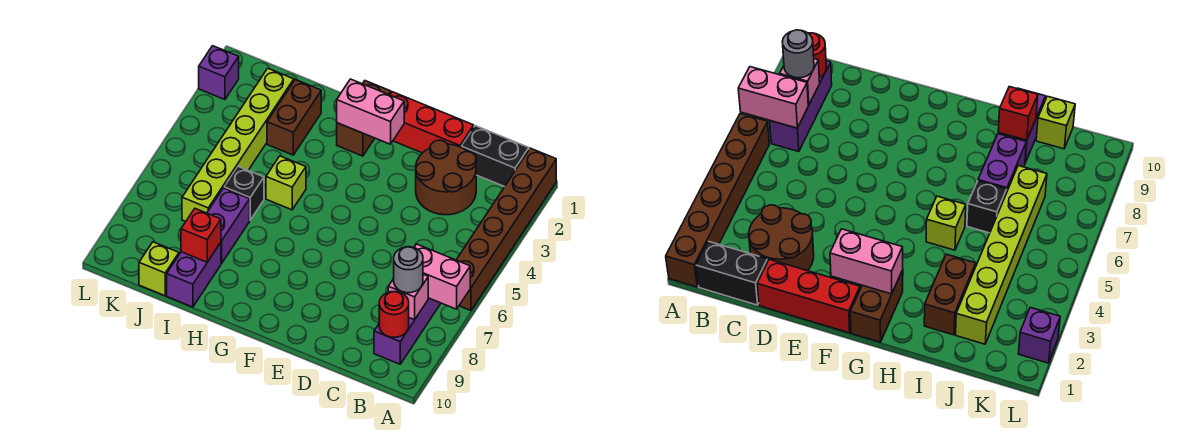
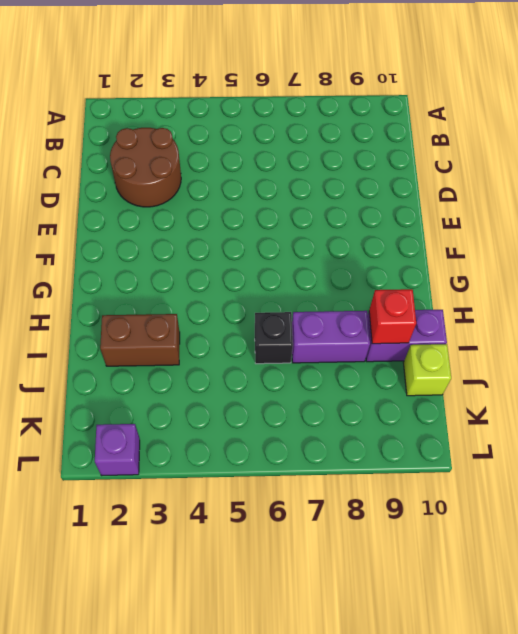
none -> brown brick A1:A6 level 1
none -> black brick B1:C1 level 1
none -> purple brick B7:B9 level 1

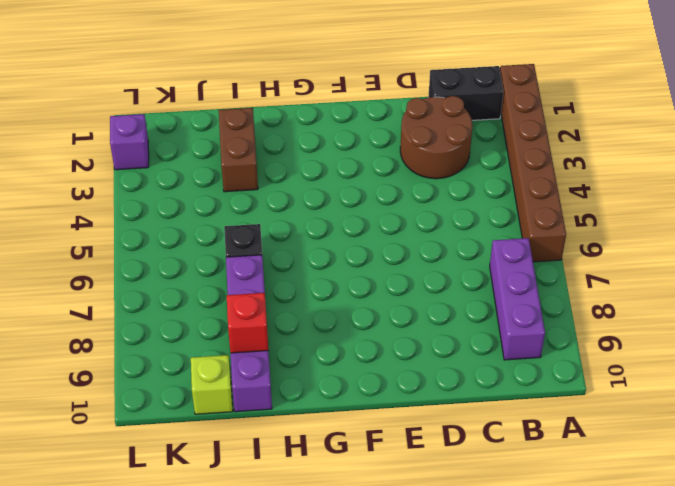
none -> red brick D1:F1 level 1
none -> brown brick G1:G2 level 1
none -> lime brick H5 level 1

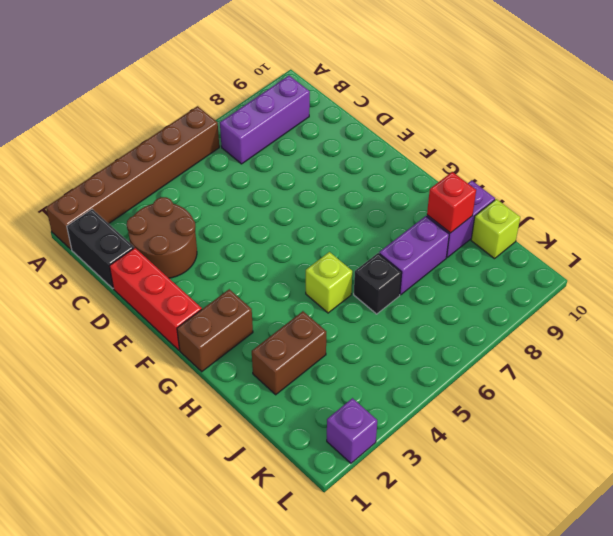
none -> lime brick J2:J7 level 1
none -> pink brick A7:B7 level 2
none -> pink brick B8 level 2

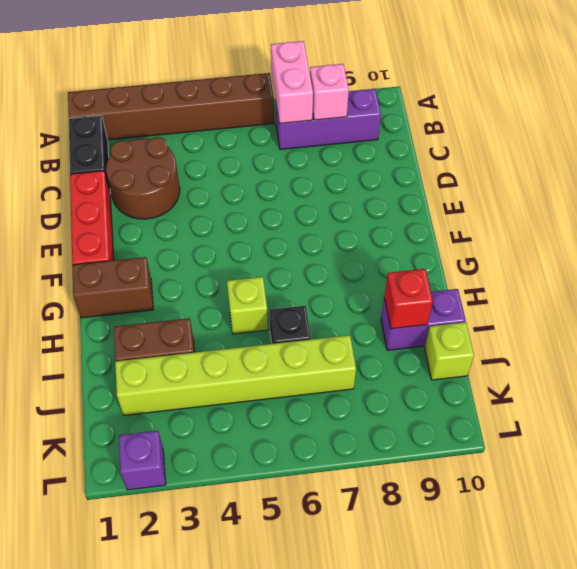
none -> purple brick I7:I8 level 1
none -> red round brick B9 level 2
none -> pink brick F2:G2 level 2

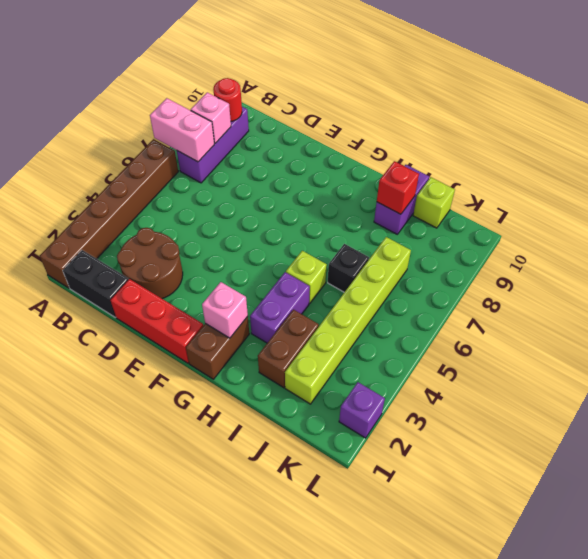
pink brick G2 level 2 -> pink brick F2:G2 level 2
purple brick H3:H4 level 1 -> purple brick I7:I8 level 1
none -> grey round brick B8 level 3

